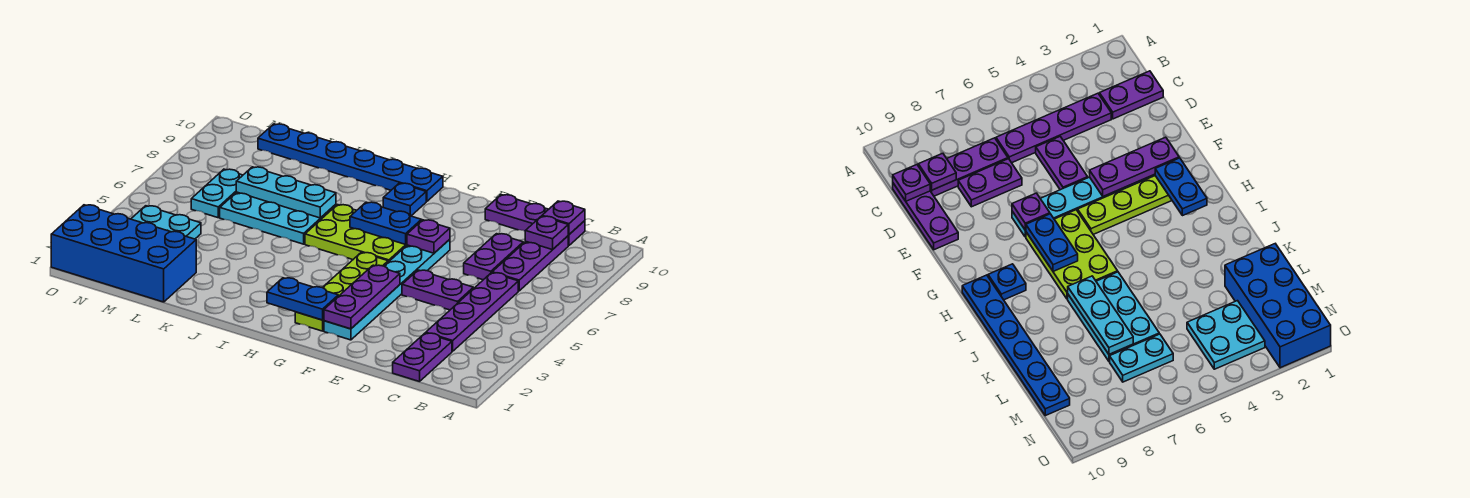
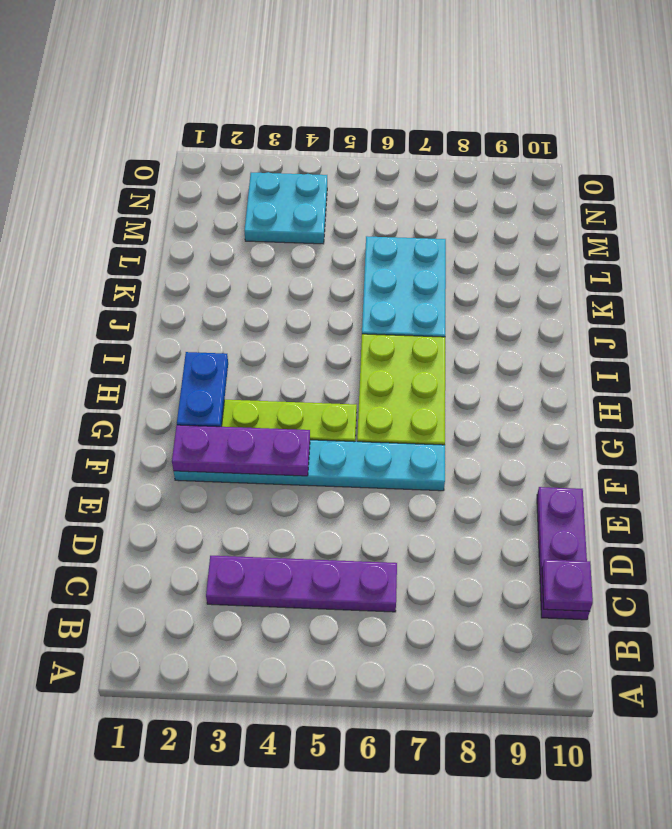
none -> purple plate C1:C2 level 1
none -> purple plate C7:C9 level 1
none -> purple plate D5:E5 level 1

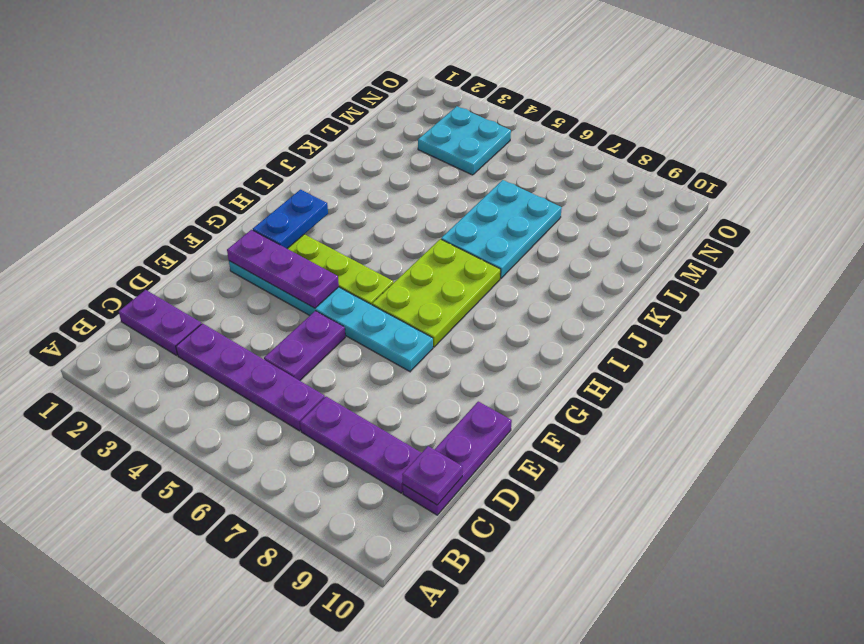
none -> purple plate D7:D8 level 1
none -> blue plate H9 level 1
none -> blue plate H10:M10 level 1

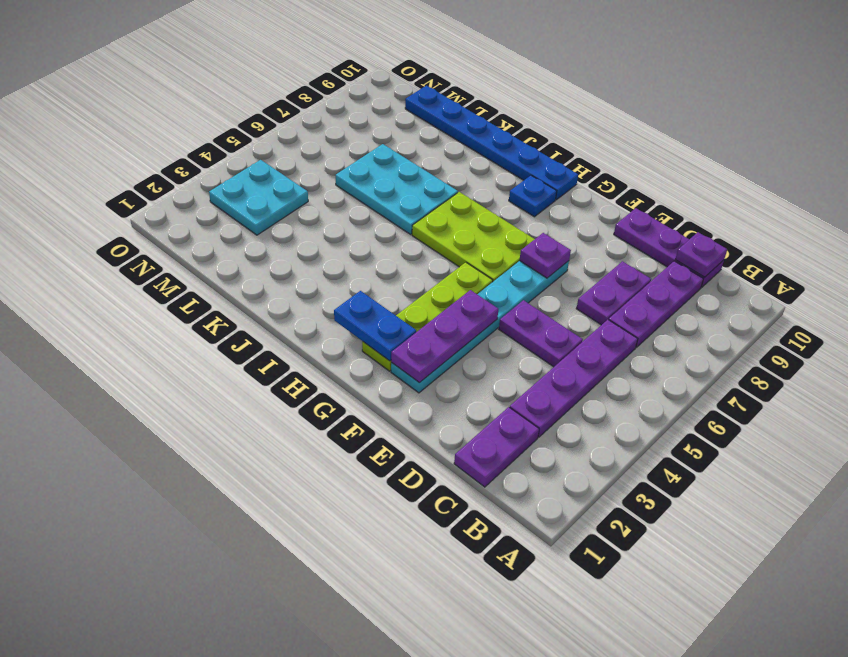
none -> blue brick L1:O2 level 1
none -> cyan plate M6:M7 level 1
none -> purple plate C9 level 2

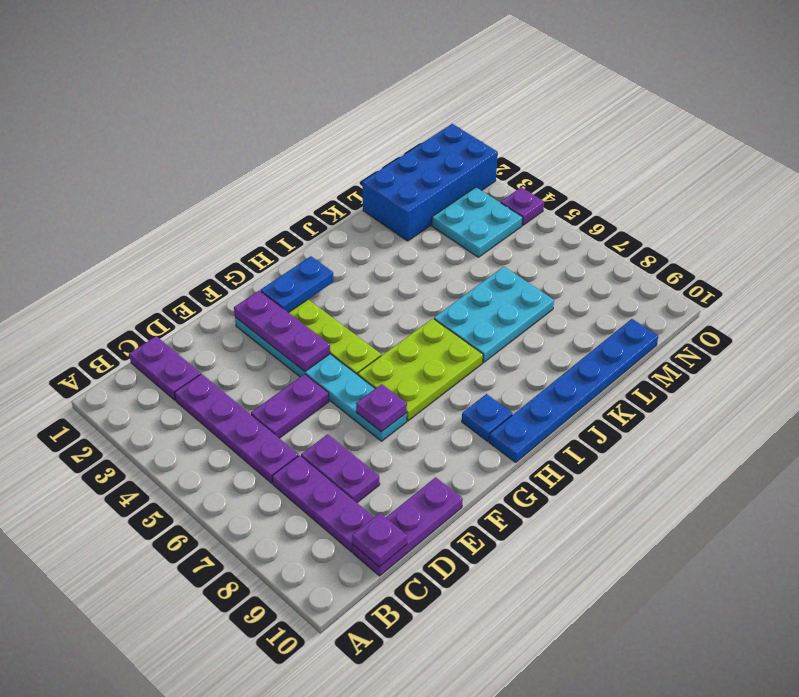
purple plate O4 level 1 -> purple plate C9 level 2
none -> cyan plate M6:M7 level 1
none -> blue plate G7:H7 level 2
none -> cyan plate J7:L7 level 2

